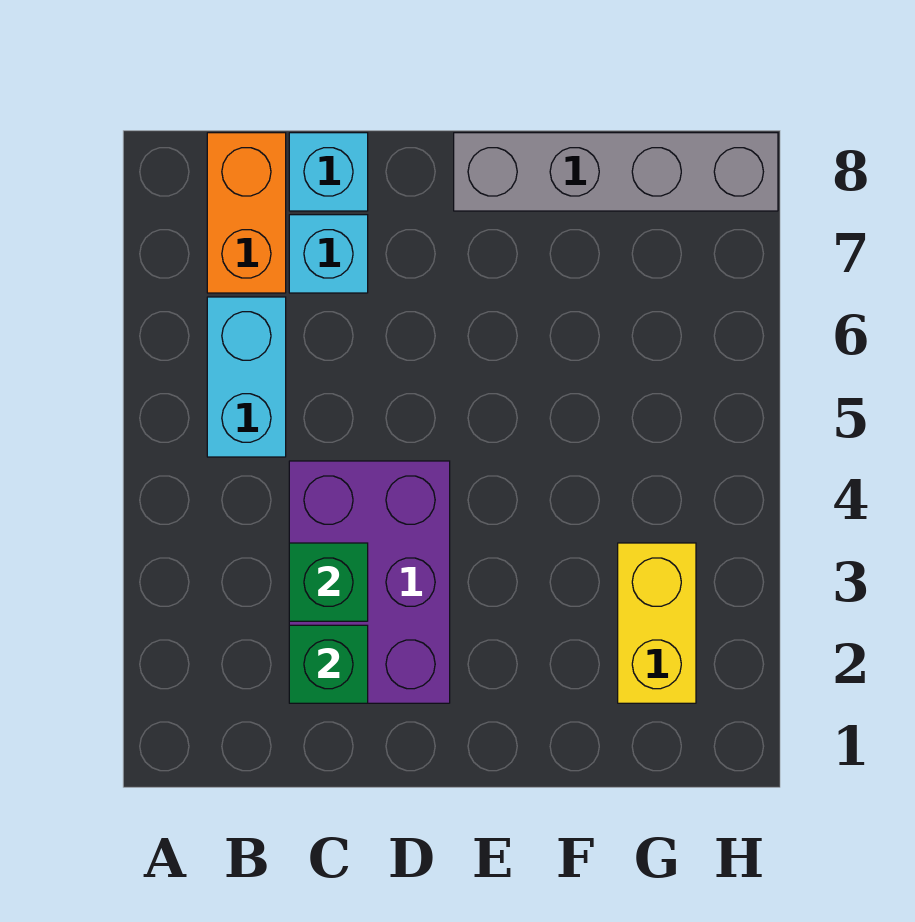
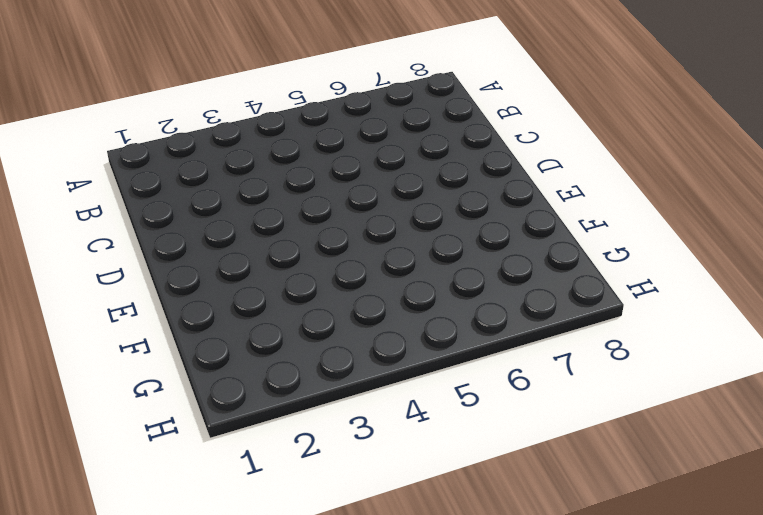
none -> cyan brick B5:B6 level 1
none -> orange brick B7:B8 level 1

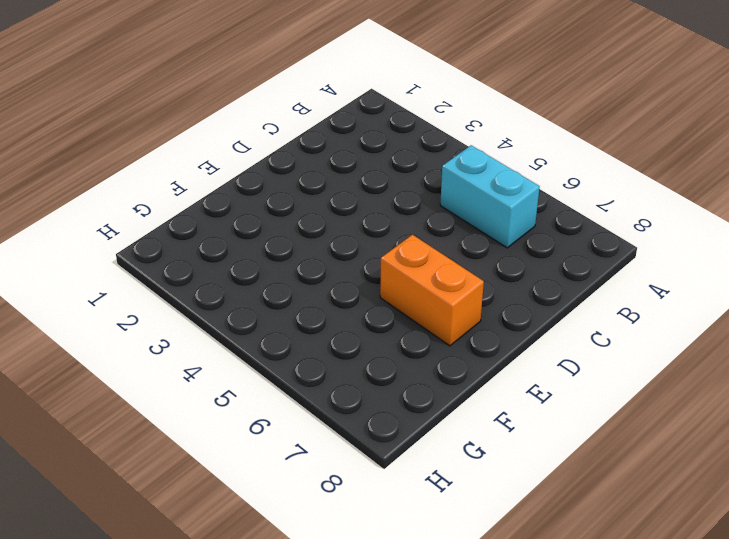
orange brick E6:E7 level 1 -> orange brick B7:B8 level 1
none -> purple brick C2:D4 level 1
none -> cyan brick C7 level 1

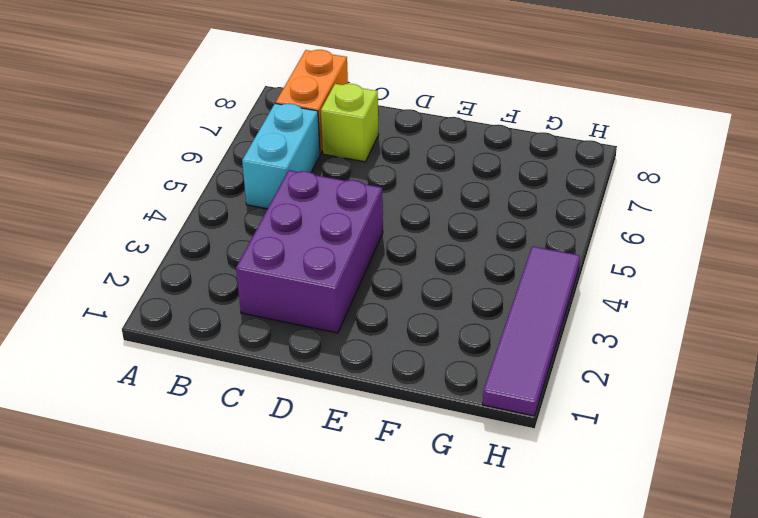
lime brick C7 level 1 -> cyan brick C7 level 1
purple tile H1:H4 level 1 -> none
none -> cyan brick C8 level 1
none -> grey brick E8:H8 level 1

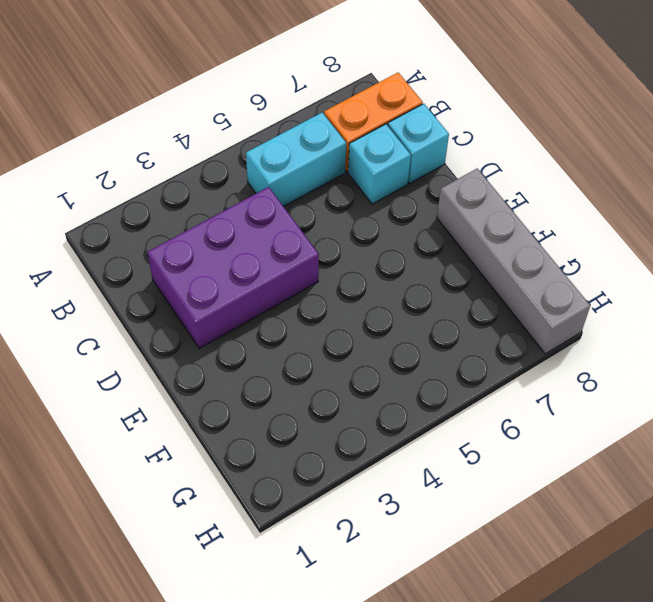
none -> yellow brick G2:G3 level 1
none -> green brick C2 level 2

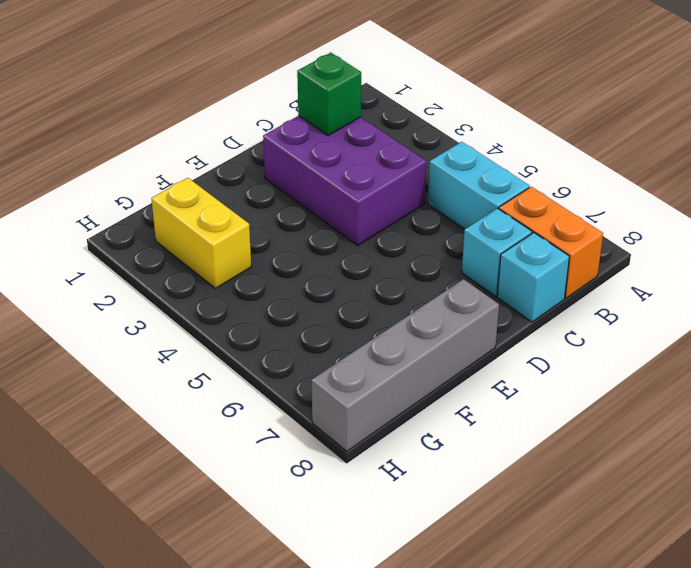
none -> green brick C3 level 2

